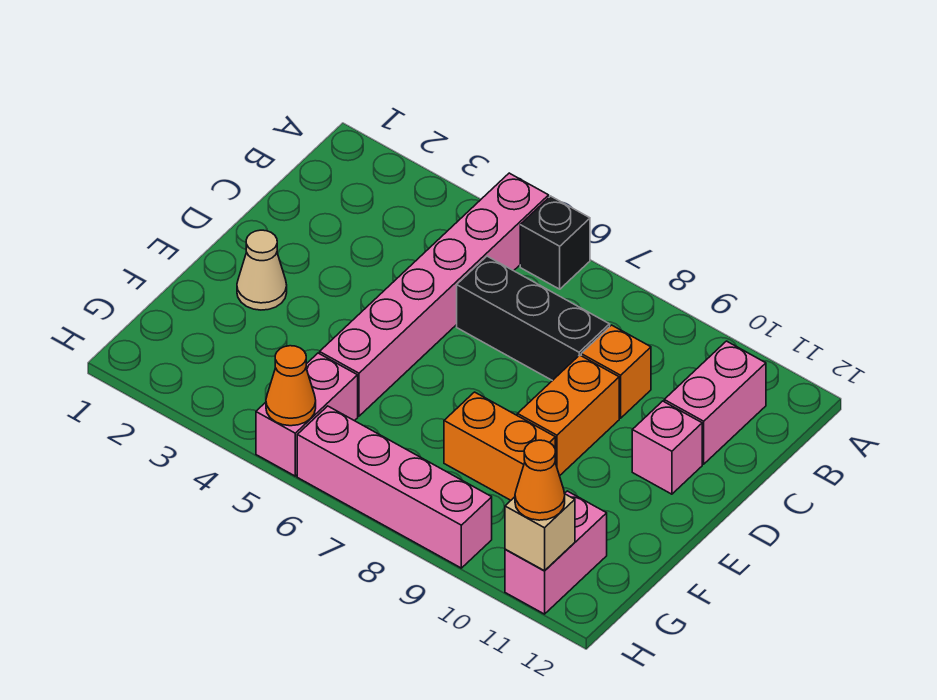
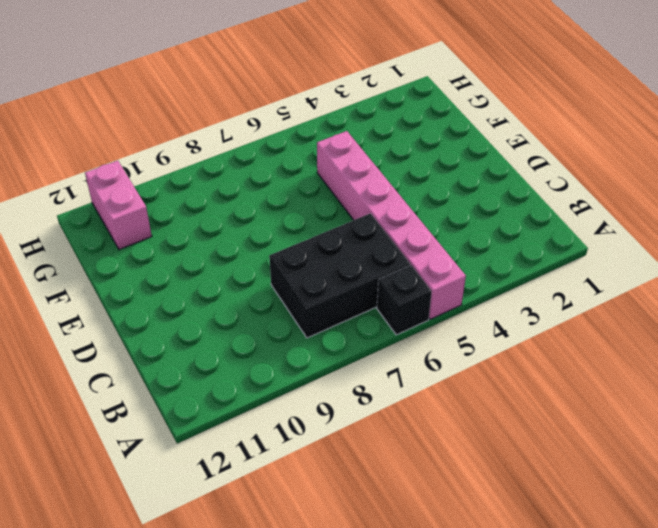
black brick B6:C8 level 1 -> black brick C6:C8 level 1
none -> pink brick B11:C11 level 1
none -> orange brick C9 level 1
none -> orange brick D9:E9 level 1

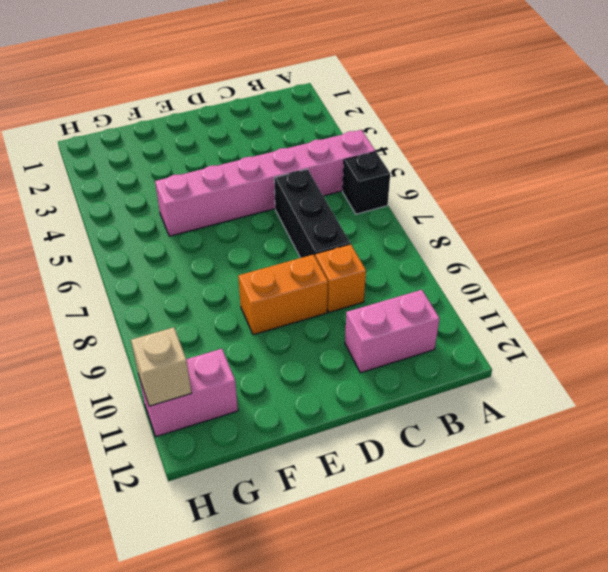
none -> pink brick D11 level 1
none -> tan cone E2 level 1
none -> orange brick F8:F9 level 1

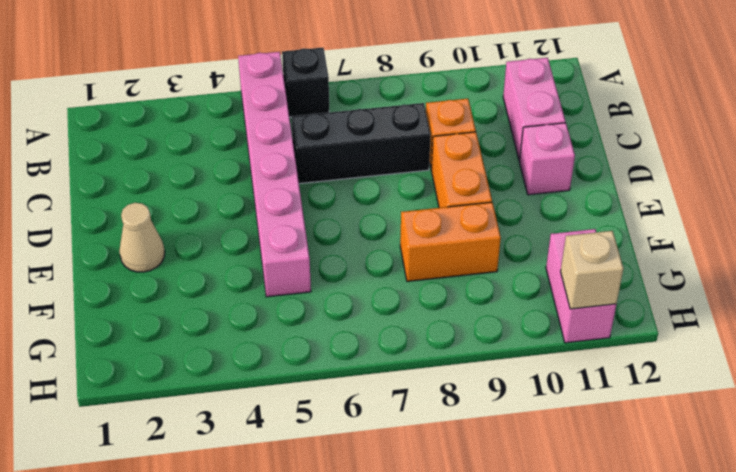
none -> pink brick G5:H5 level 1
none -> pink brick H6:H9 level 1
none -> orange cone H5 level 2

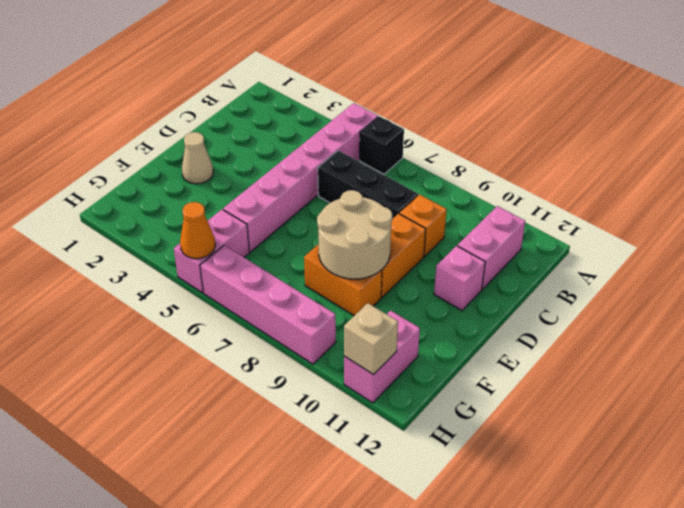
tan round brick E8:F9 level 2 -> none
none -> orange cone H11 level 3

